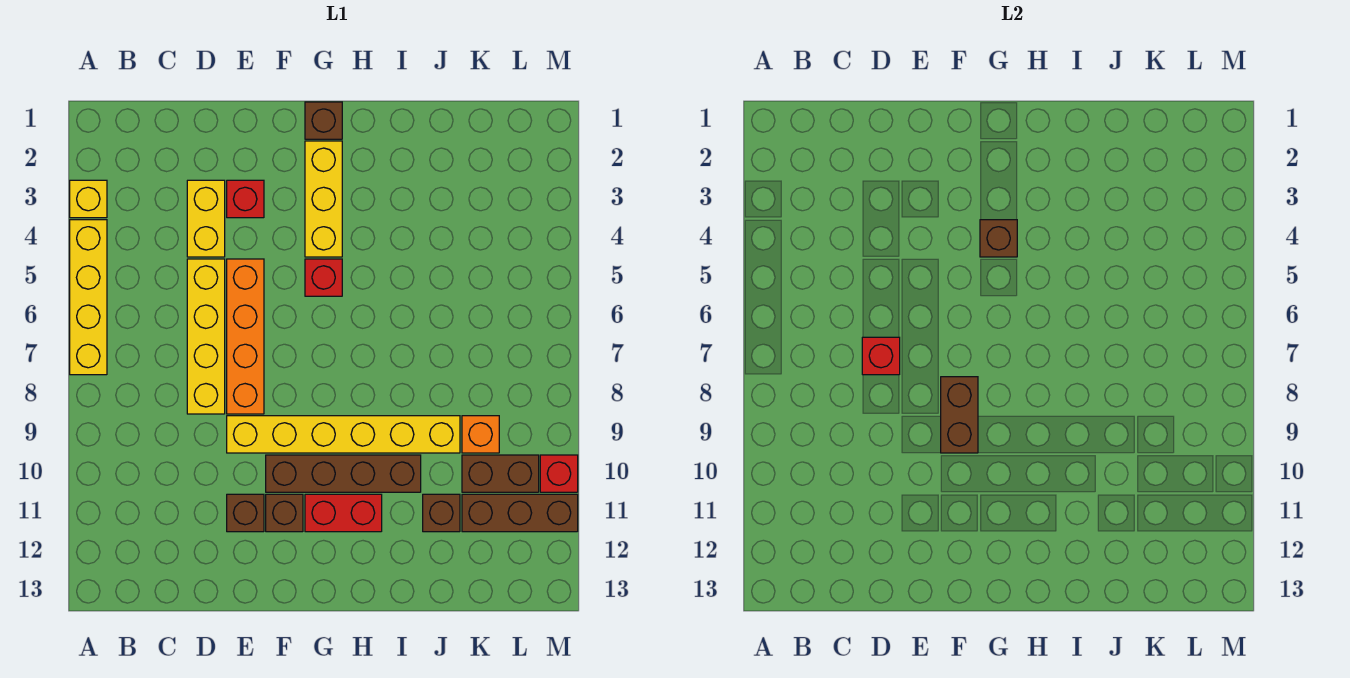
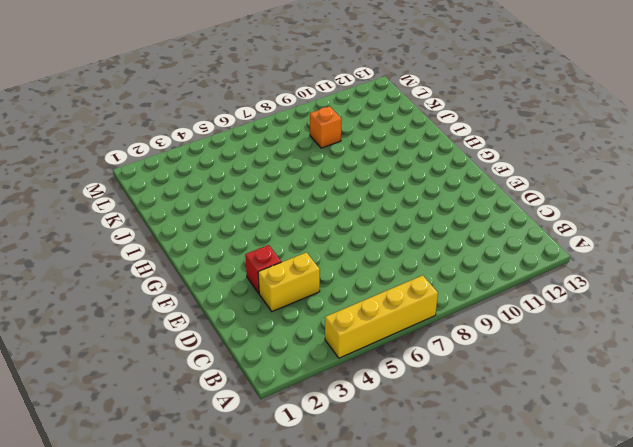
none -> yellow brick A3 level 1
none -> yellow brick D5:D8 level 1
none -> orange brick E5:E8 level 1

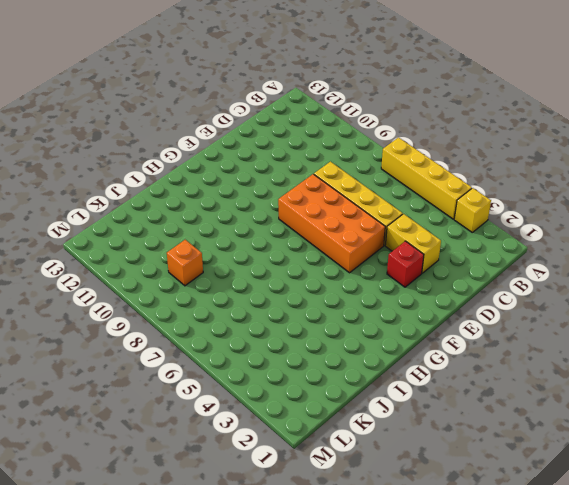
orange brick E5:F8 level 1 -> orange brick E5:E8 level 1
none -> yellow brick E9:J9 level 1
none -> brown brick E11 level 1
none -> brown brick F10:I10 level 1

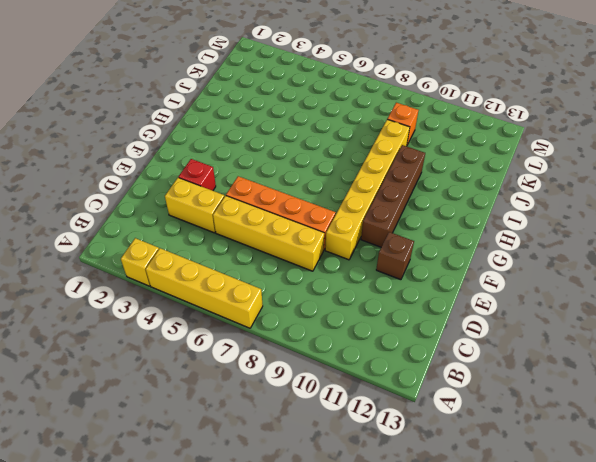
none -> brown brick F11 level 1
none -> brown brick G1 level 1
none -> yellow brick G2:G4 level 1

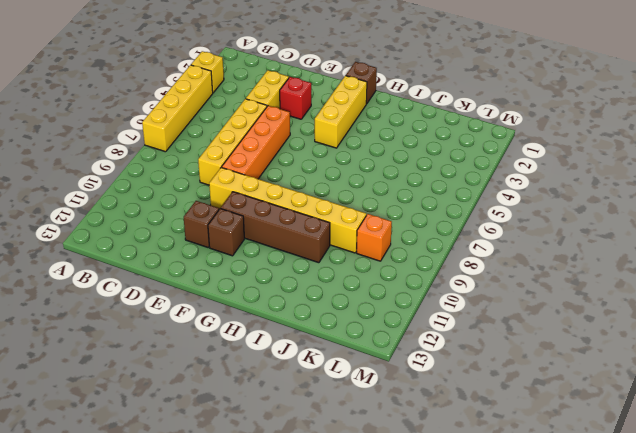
none -> red brick G5 level 1
none -> red brick G11:H11 level 1
none -> brown brick J11 level 1

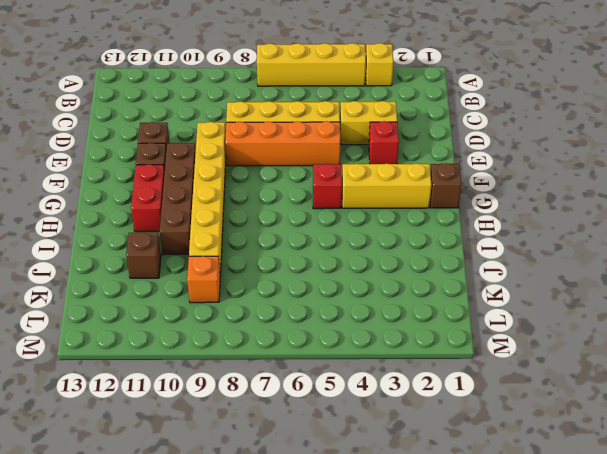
none -> brown brick K10:L10 level 1
none -> brown brick K11:M11 level 1
none -> red brick M10 level 1

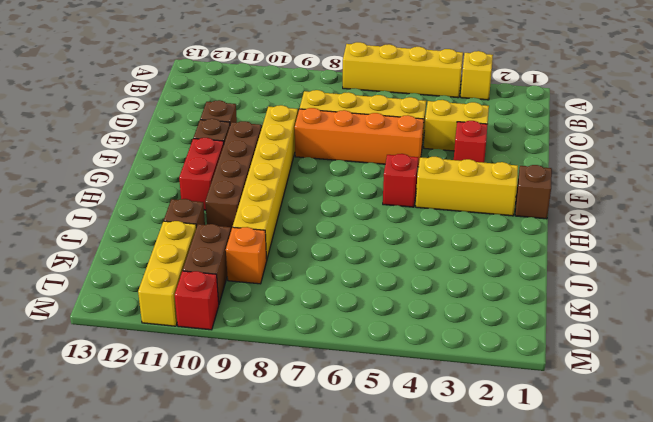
yellow brick K11:M11 level 1 -> brown brick K11:M11 level 1
none -> red brick D7 level 2
none -> brown brick F8:F9 level 2
none -> brown brick G4 level 2

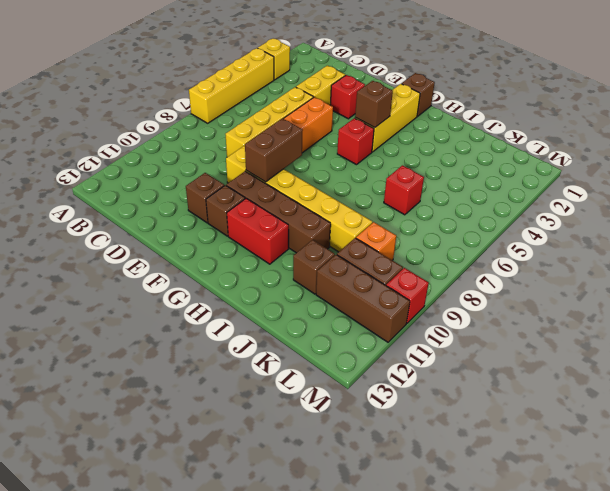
red brick J6 level 1 -> red brick D7 level 2

